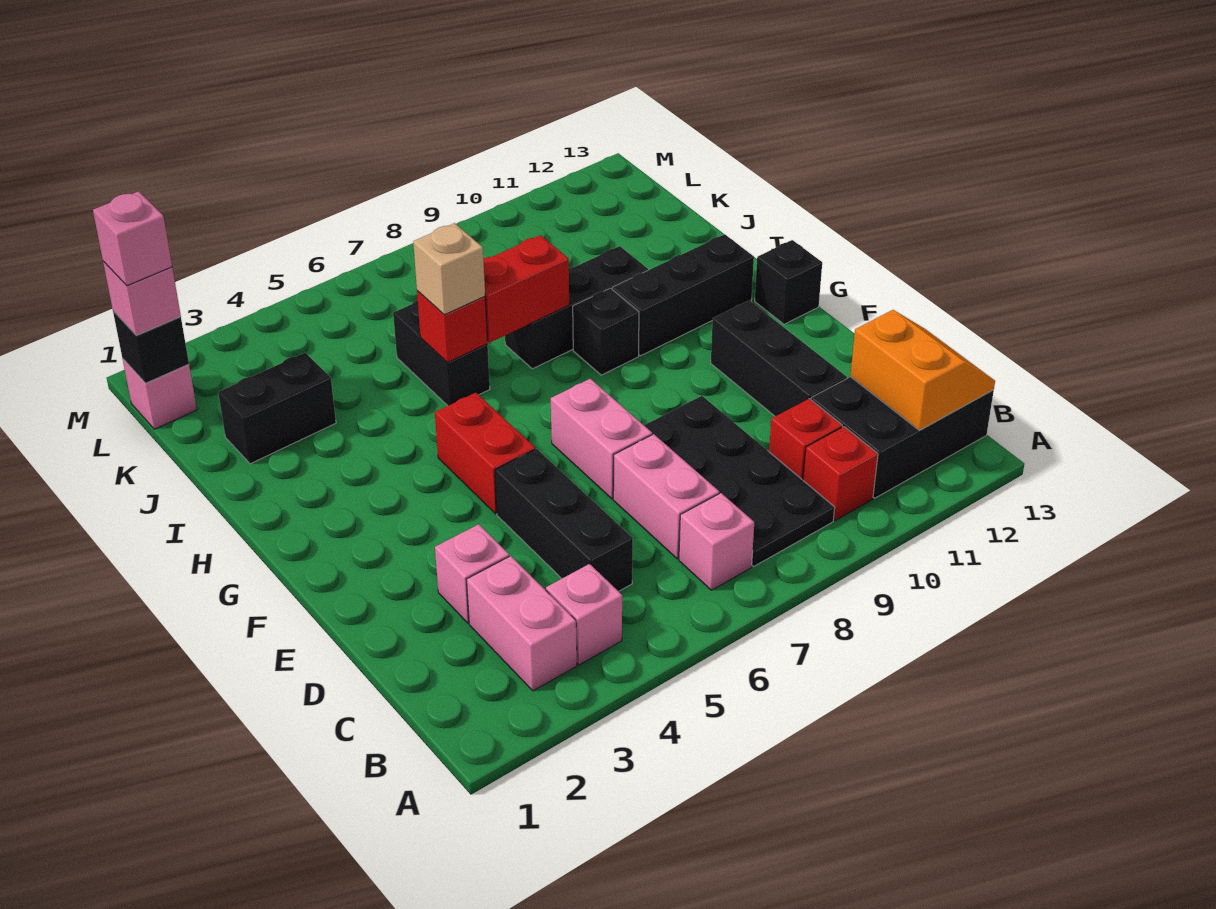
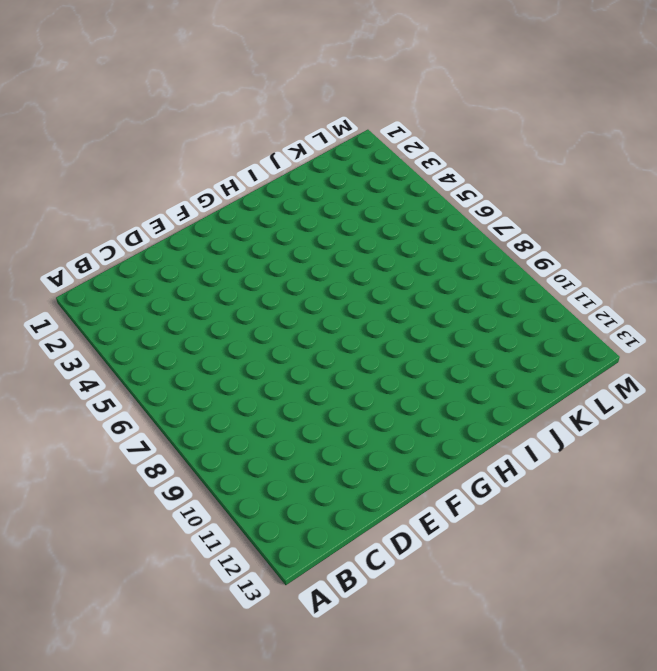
none -> pink brick B3:C3 level 1
none -> pink brick B4 level 1
none -> pink brick B7 level 1

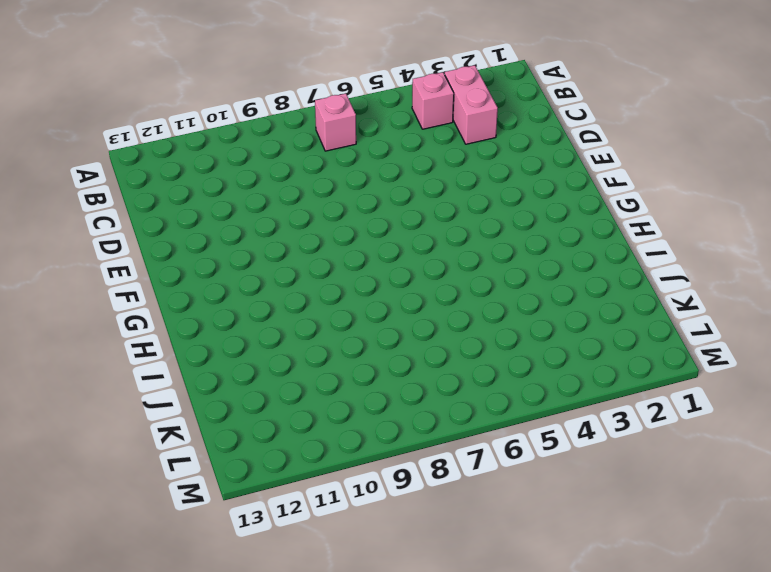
none -> black plate B8:E9 level 1
none -> red brick B10 level 1
none -> black brick B11:C13 level 1

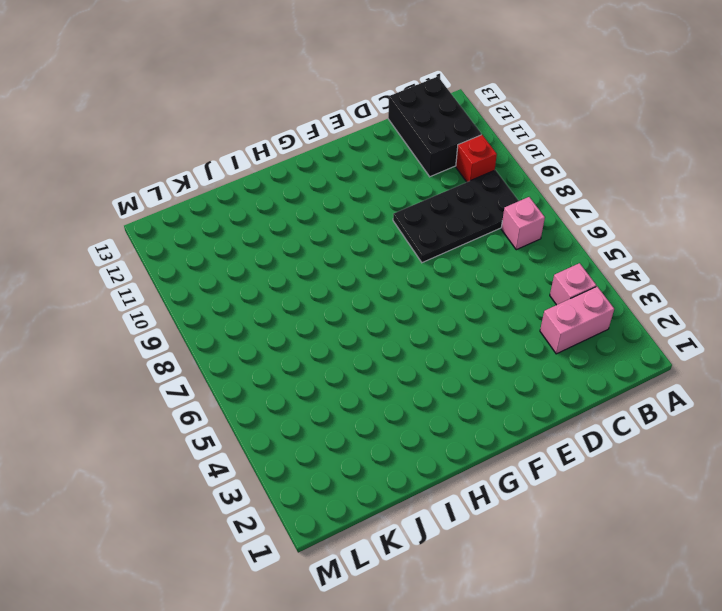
none -> black brick C5:E5 level 1
none -> pink brick C7:D7 level 1
none -> red brick C10 level 1

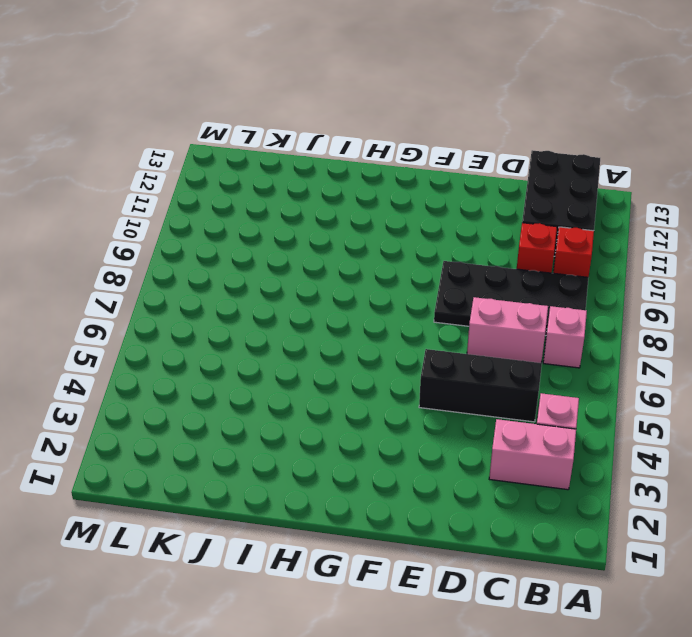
none -> pink brick D3 level 1
none -> black brick D11:F11 level 1
none -> pink brick E7:F7 level 1

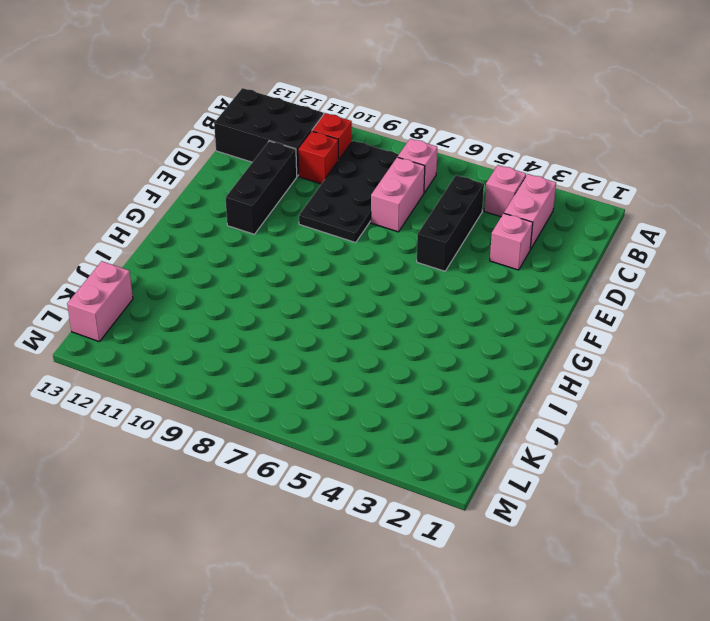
pink brick K13:L13 level 1 -> pink brick E7:F7 level 1
none -> red brick F5:G5 level 1
none -> black brick G13 level 1
none -> black brick H9 level 1

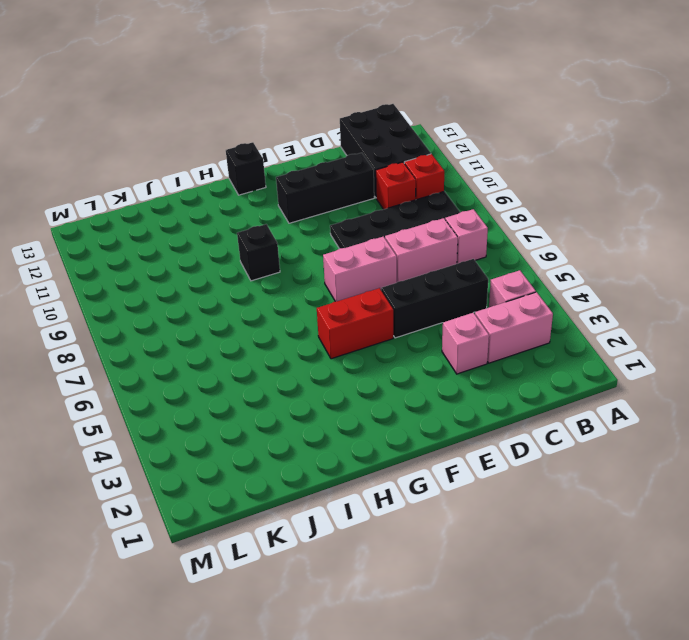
none -> black brick H10:H12 level 1
none -> black brick I6:J6 level 1
none -> black brick I8:I10 level 1

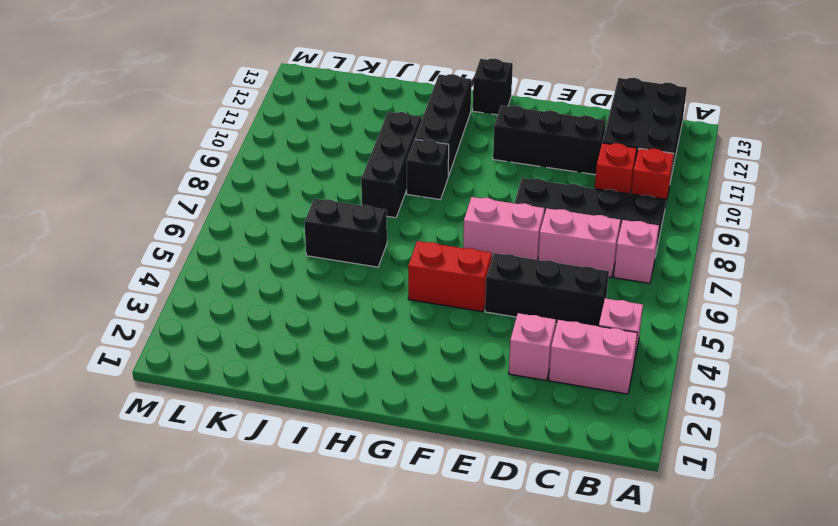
none -> black brick J2:J3 level 1
none -> pink brick L1 level 1
none -> orange slope B12:C13 level 2 top 12

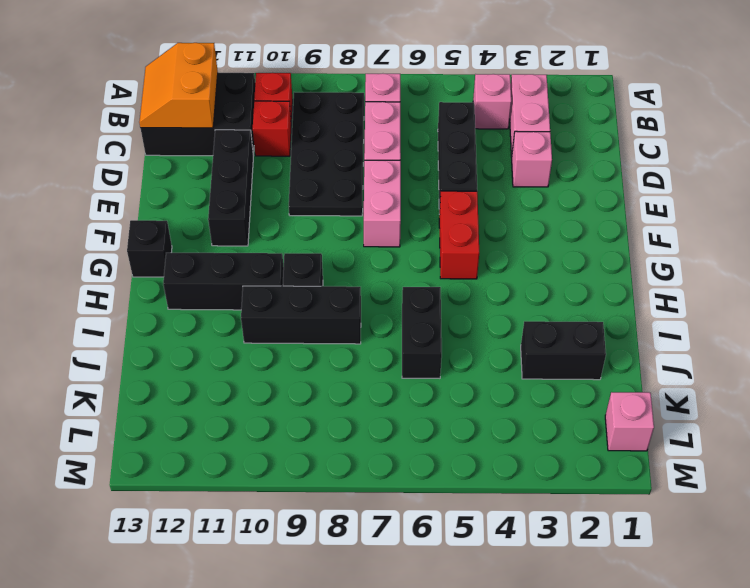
none -> red brick I6 level 2
none -> red brick I7:I8 level 2
none -> black brick L1 level 2

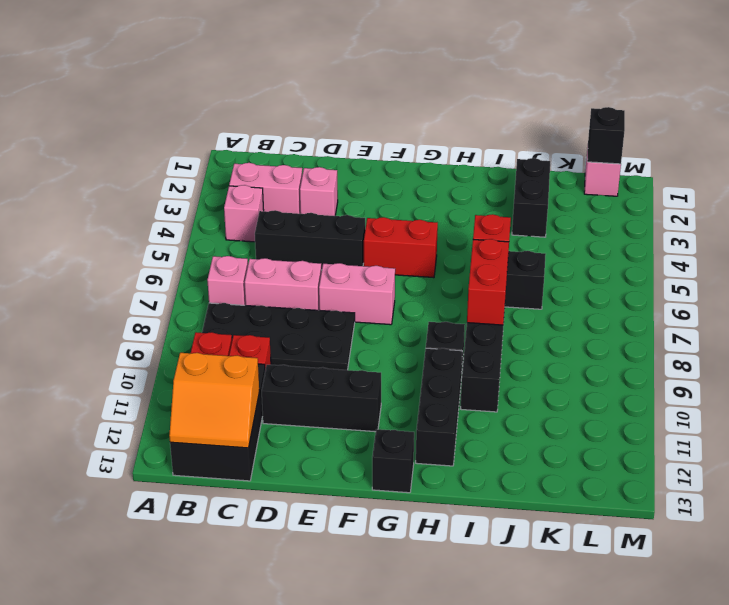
none -> tan brick I6 level 3
none -> pink brick L1 level 3
none -> pink brick L1 level 4

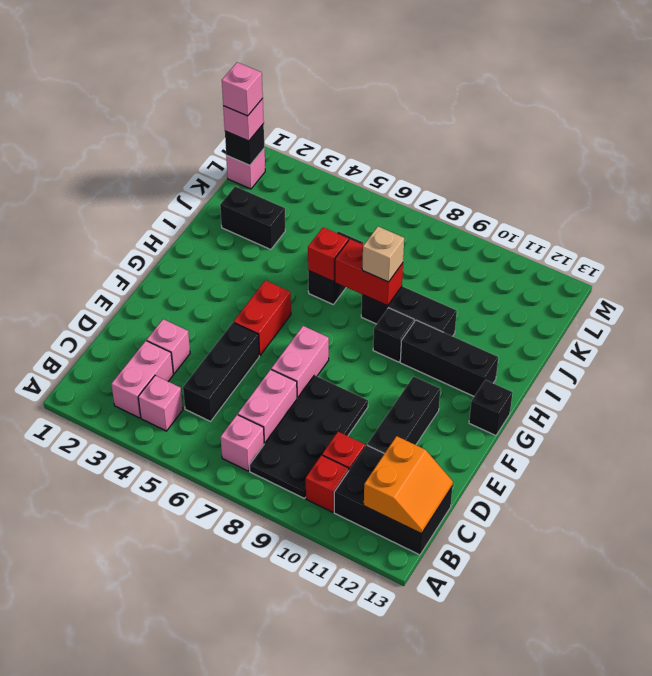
tan brick I8 level 3 -> tan brick I6 level 3

